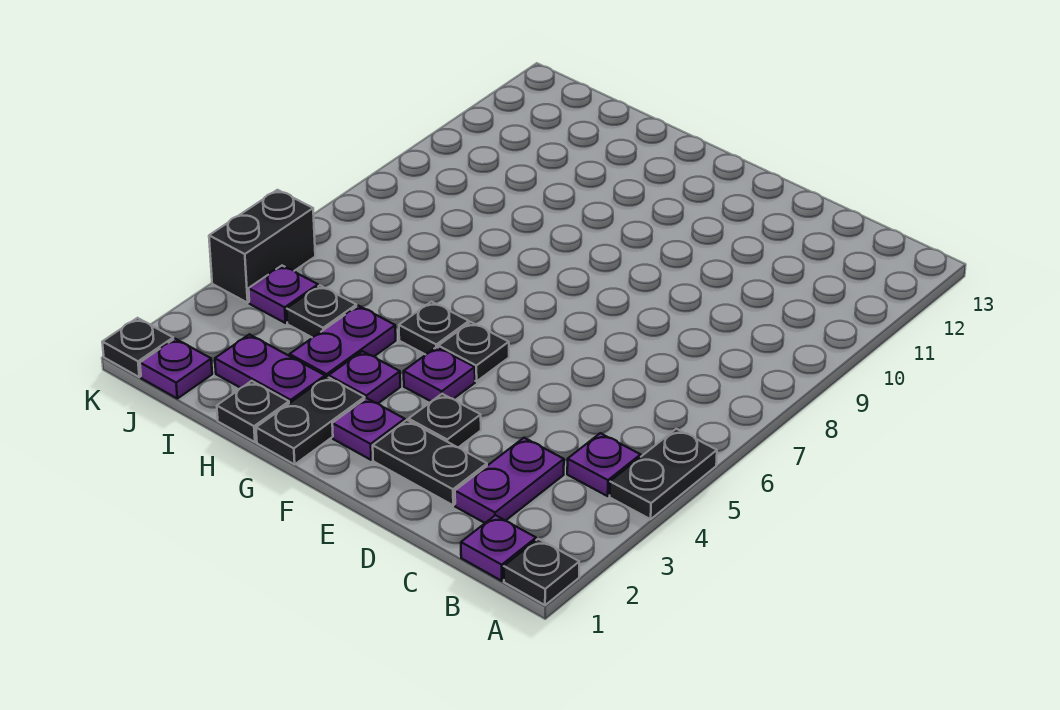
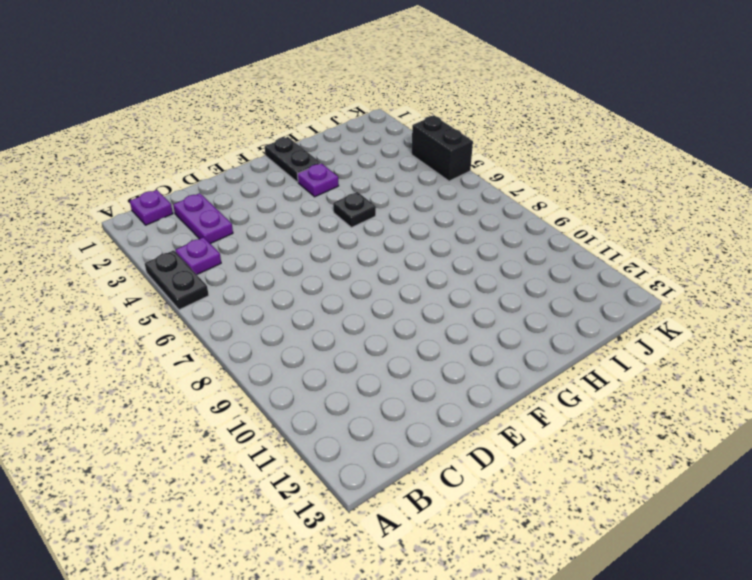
none -> black plate A1 level 1
none -> black plate D2:E2 level 1
none -> black plate E3 level 1

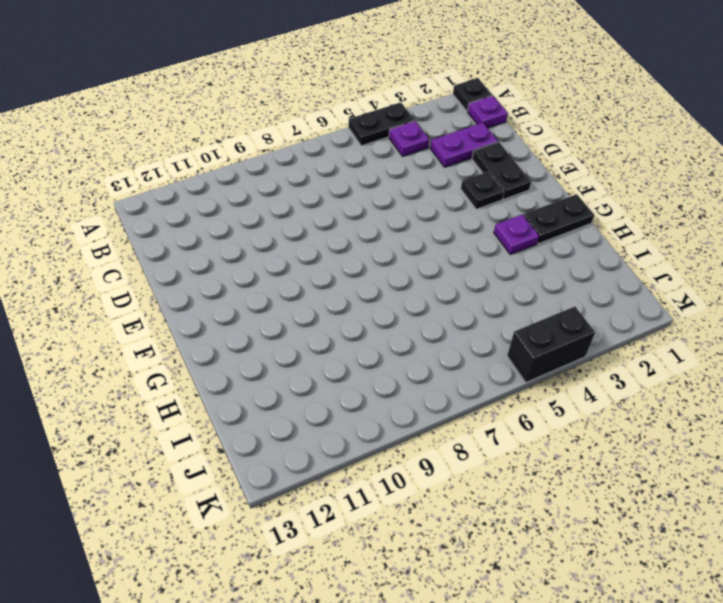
none -> purple plate F2 level 1
none -> purple plate F4 level 1
none -> black plate F5 level 1

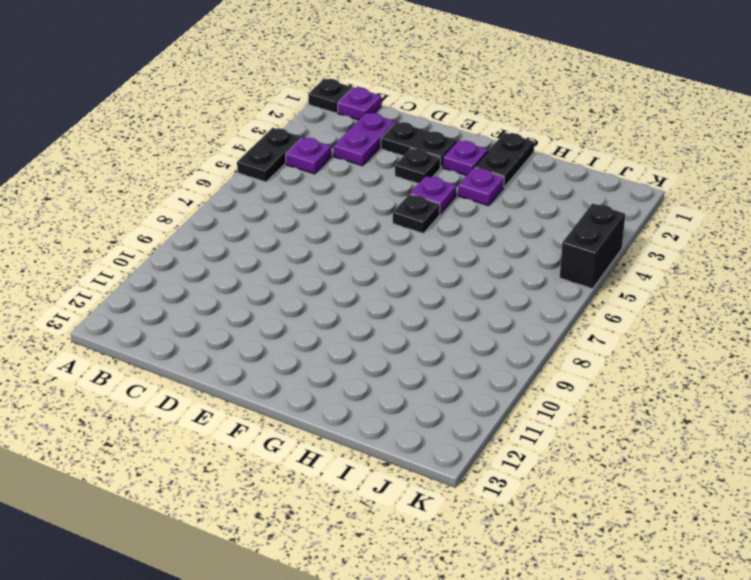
none -> black plate G5 level 1
none -> black plate H1 level 1
none -> purple plate H2:I2 level 1

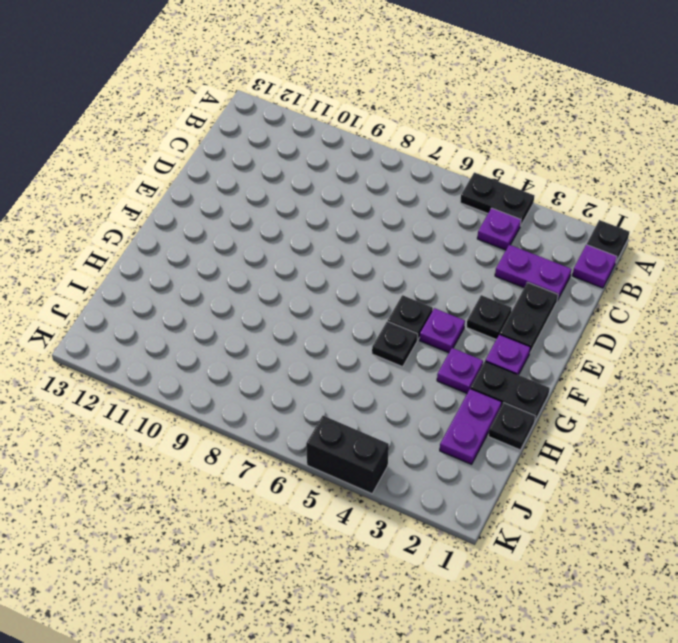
none -> purple plate H3:H4 level 1
none -> black plate I4 level 1
none -> purple plate J1 level 1

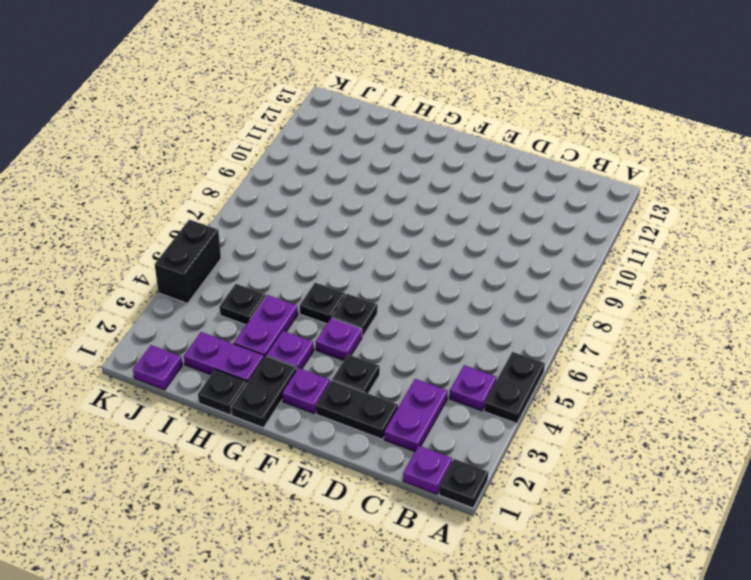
none -> purple plate J4 level 1
none -> black plate K1 level 1

